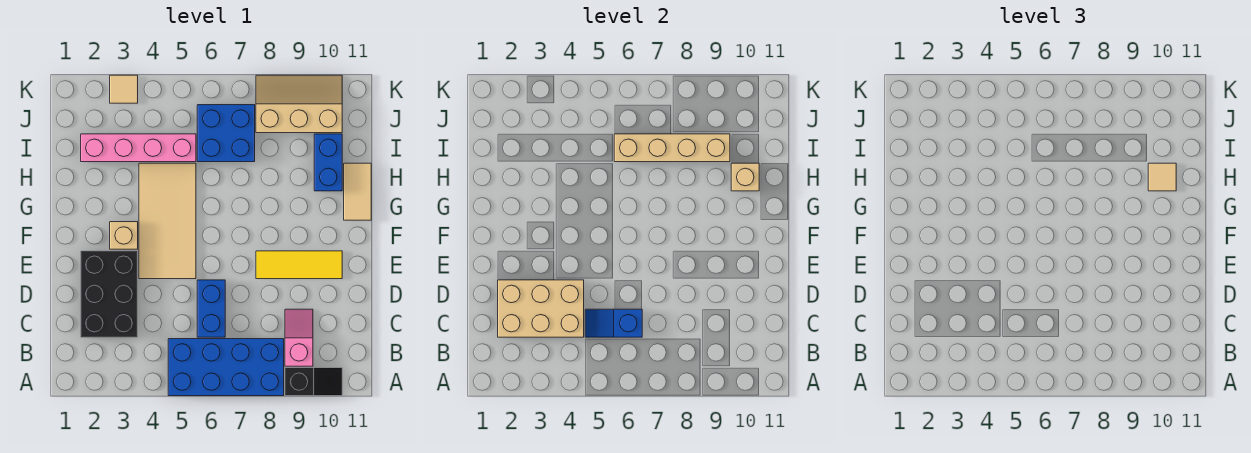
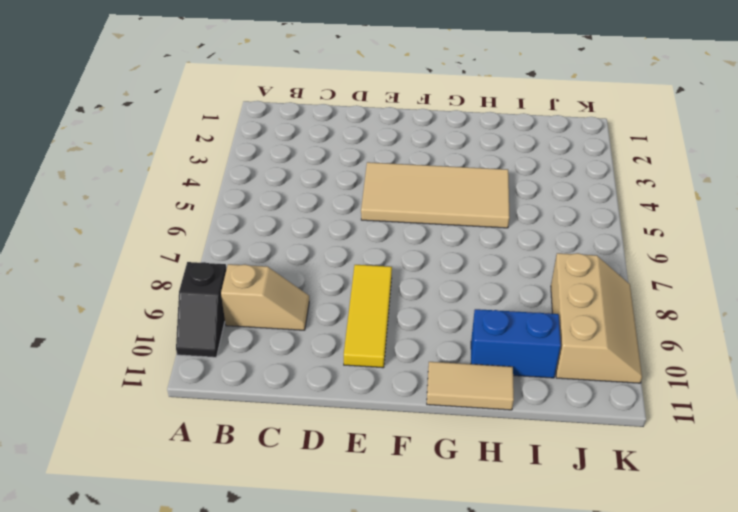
tan slope B9:C9 level 1 top B -> pink slope B9:C9 level 1 top B
none -> blue brick A5:B8 level 1
none -> black brick C2:E3 level 1
none -> blue brick C6:D6 level 1

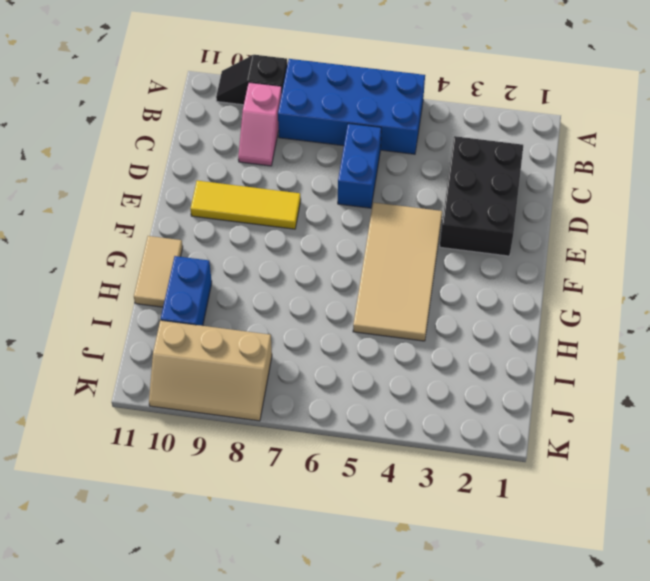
none -> tan brick F3 level 1
none -> pink brick I2:I5 level 1
none -> blue brick I6:J7 level 1

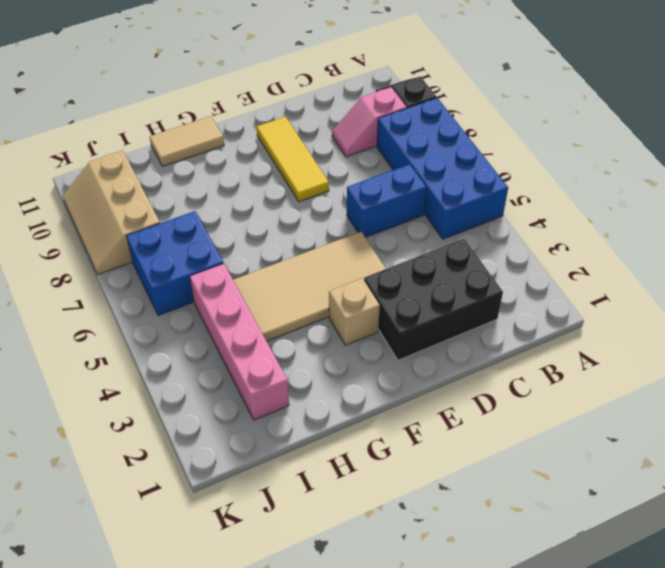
none -> blue brick H10:I10 level 1
none -> tan tile K3 level 1
none -> tan brick C2:D4 level 2

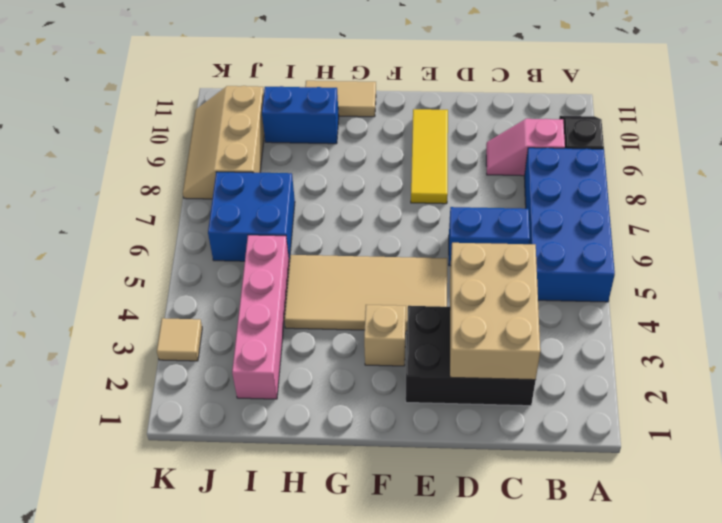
none -> blue slope C5:C6 level 2 top 6
none -> tan brick H10 level 2
none -> tan brick I6:I9 level 2

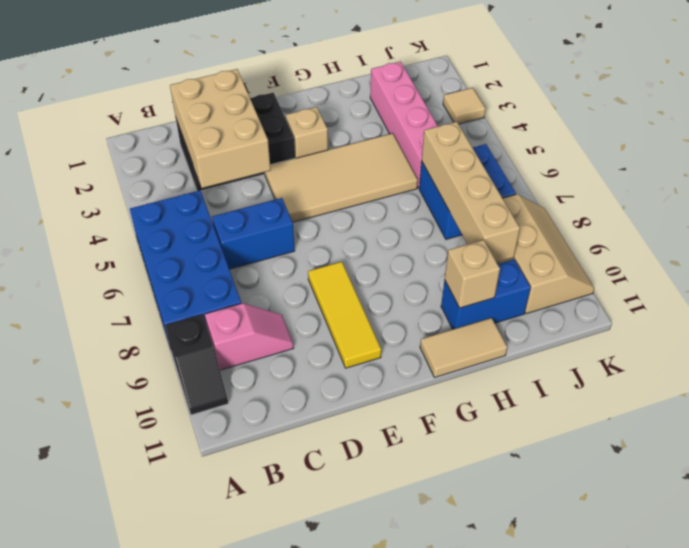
none -> blue slope C5:C6 level 2 top 6
none -> tan tile H10 level 3

